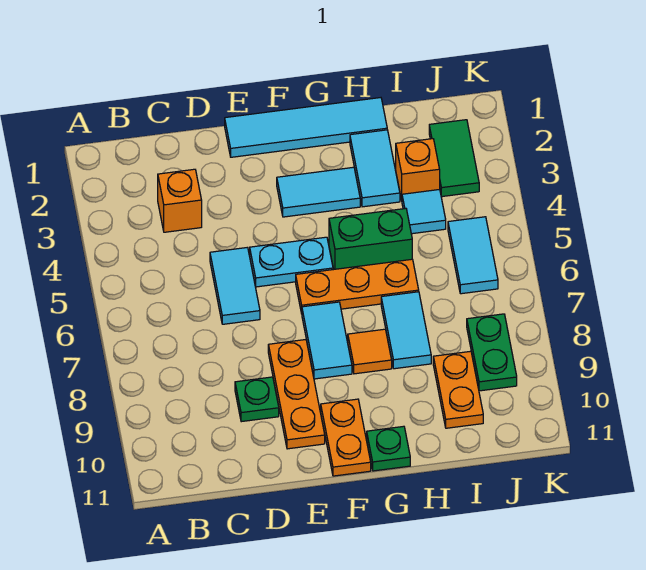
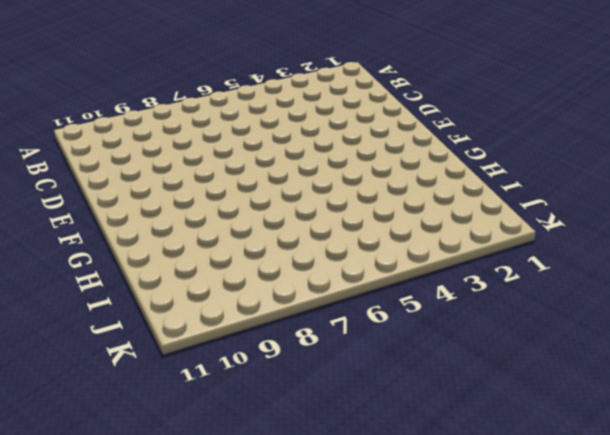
none -> orange brick C3 level 1
none -> cyan tile D5:D6 level 1
none -> green plate D9 level 1

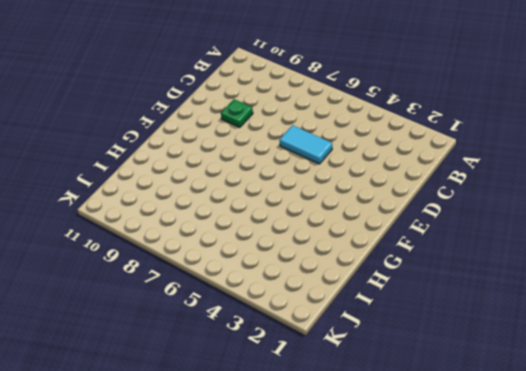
none -> orange brick C3 level 1
none -> cyan tile E1:H1 level 1
none -> cyan plate E5:F5 level 1

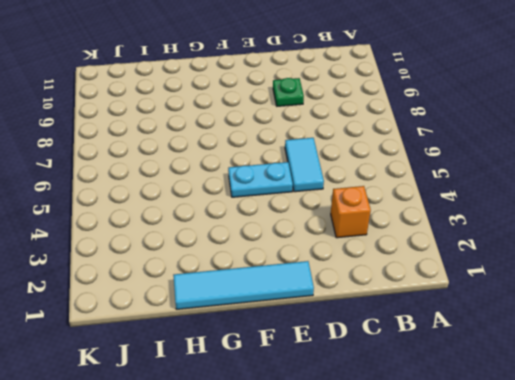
none -> orange plate E8:E10 level 1
none -> cyan tile F3:G3 level 1
none -> orange plate F6:H6 level 1

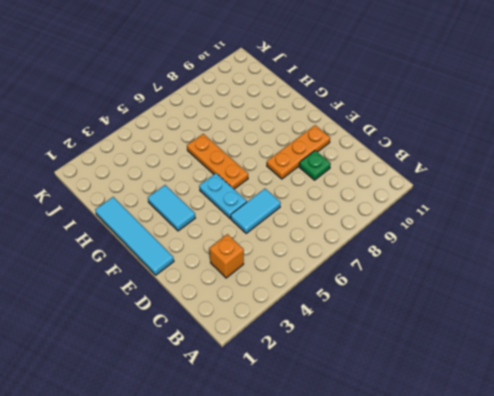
none -> cyan tile F7:F8 level 1
none -> orange plate F10:F11 level 1
none -> green brick G5:H5 level 1

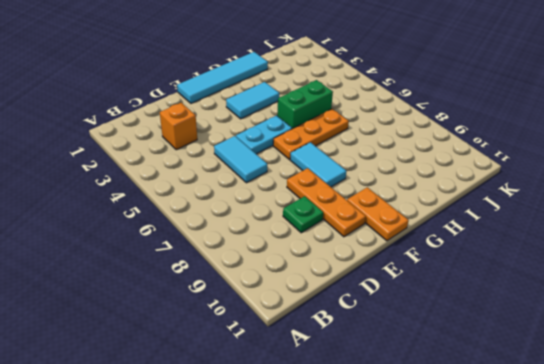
none -> orange tile G8 level 1
none -> green plate G11 level 1
none -> cyan tile H2:H3 level 1

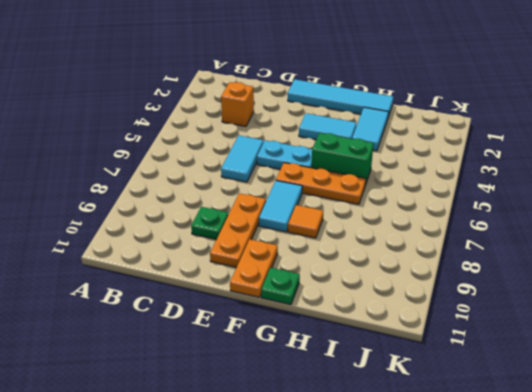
none -> cyan tile H7:H8 level 1
none -> orange brick I3 level 1
none -> cyan tile I4 level 1

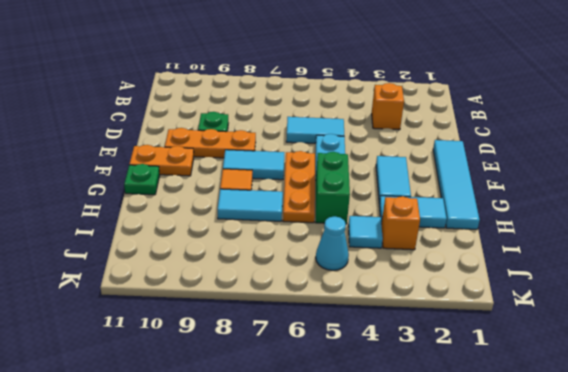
cyan cone J5 level 1 -> cyan tile J5:J6 level 1
none -> orange plate I9:I10 level 1
none -> green tile J2:J3 level 1
none -> green plate J8:J9 level 1

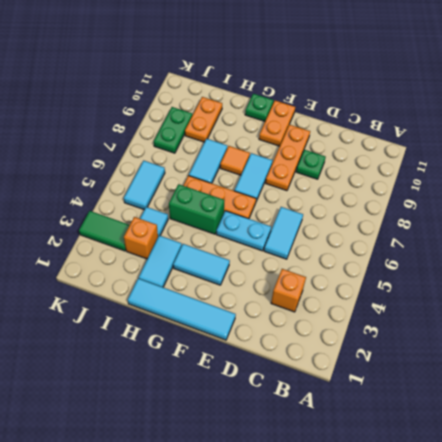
green tile J3:K3 level 1 -> green tile J2:J3 level 1

